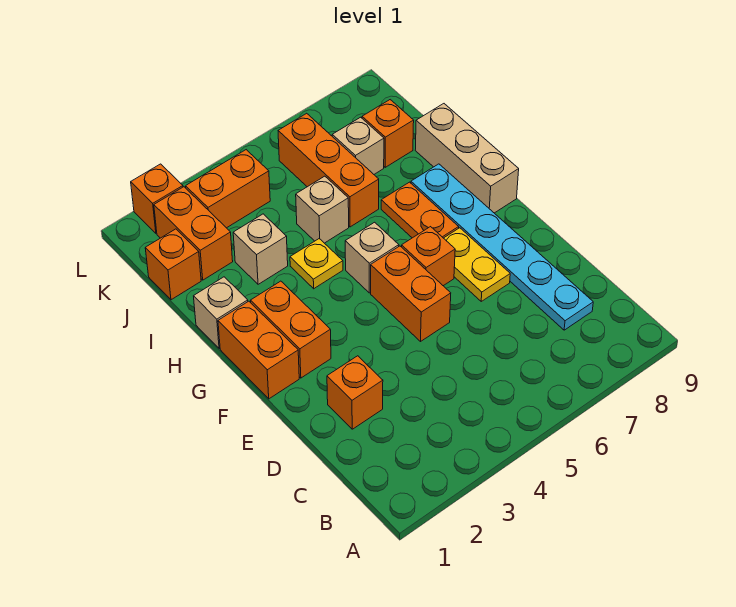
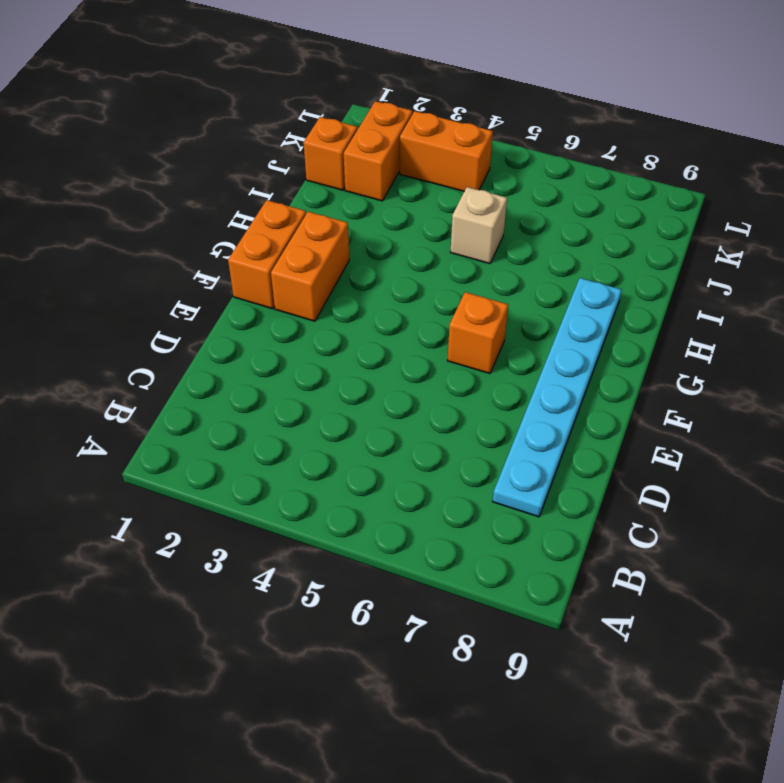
none -> orange brick D2 level 1
none -> orange brick E5:F5 level 1
none -> yellow plate E7:F7 level 1

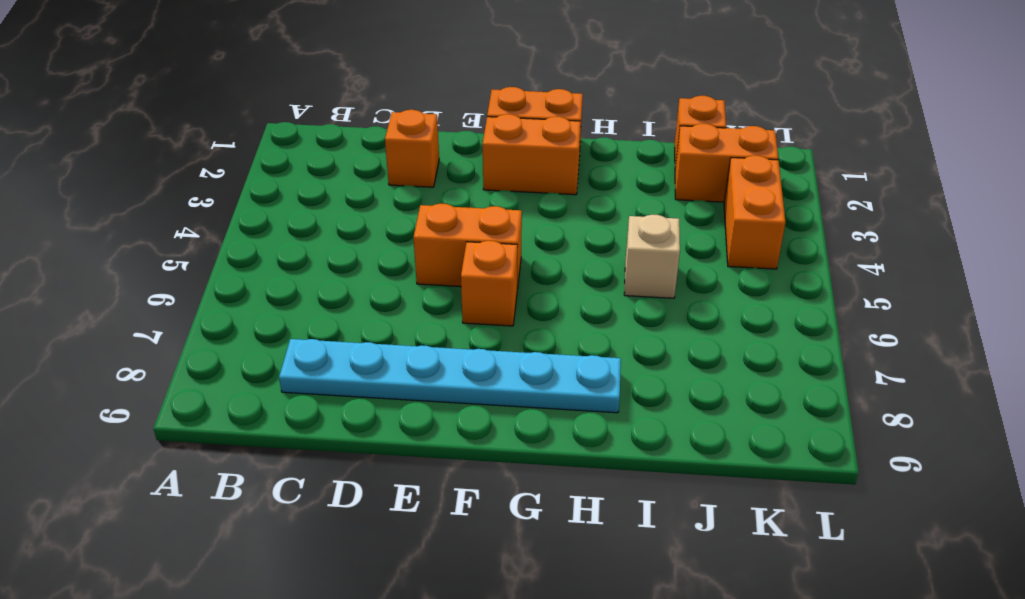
none -> yellow plate E7:F7 level 1
none -> tan brick G5 level 1
none -> orange plate G7:H7 level 1

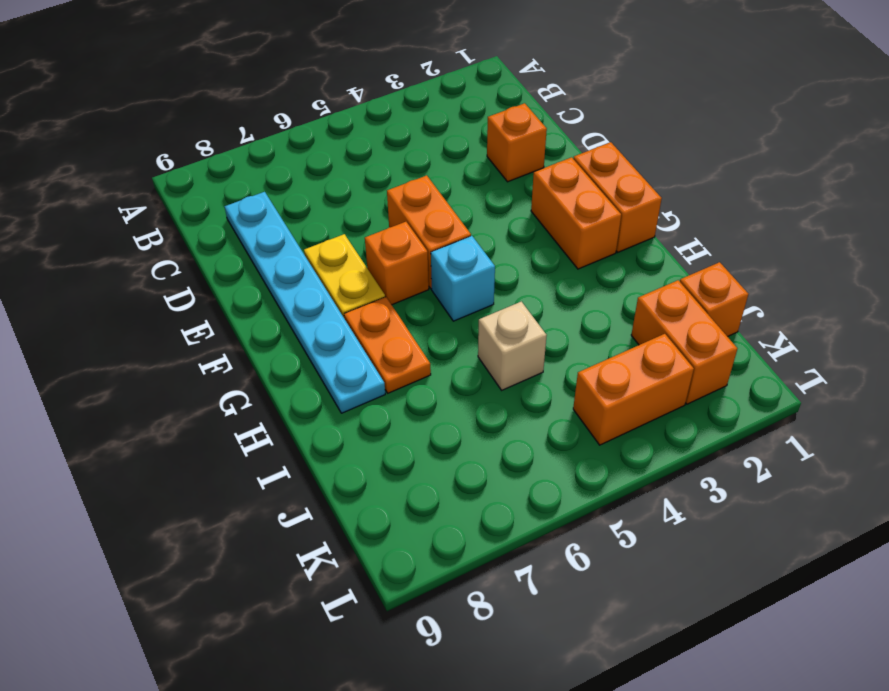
cyan brick G5 level 1 -> tan brick G5 level 1
none -> tan brick G9:I9 level 1
none -> tan brick H1 level 1
none -> yellow plate H4 level 1

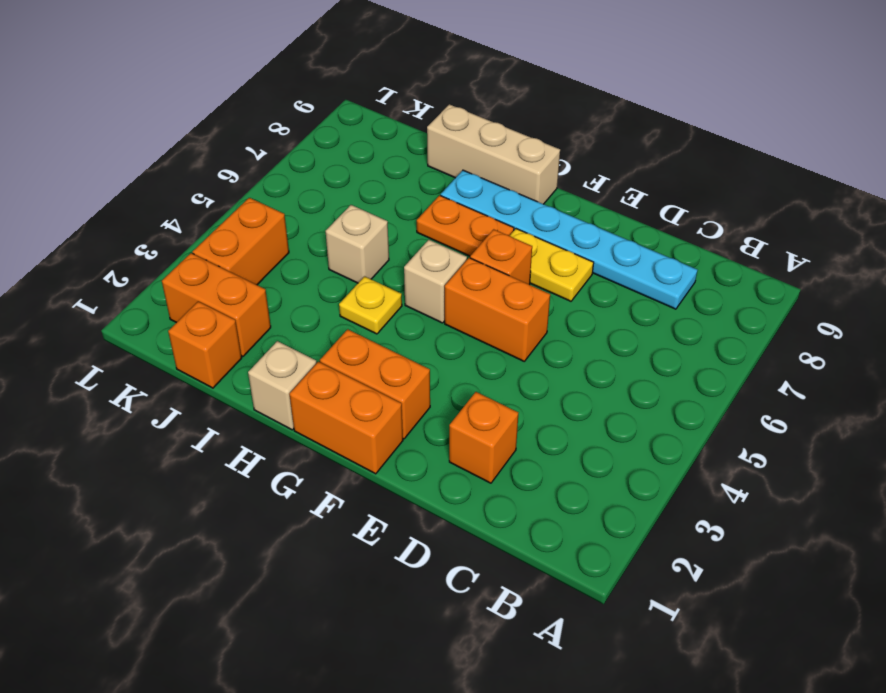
none -> tan brick I3 level 1
none -> orange brick I6:K6 level 1
none -> tan brick J7 level 1

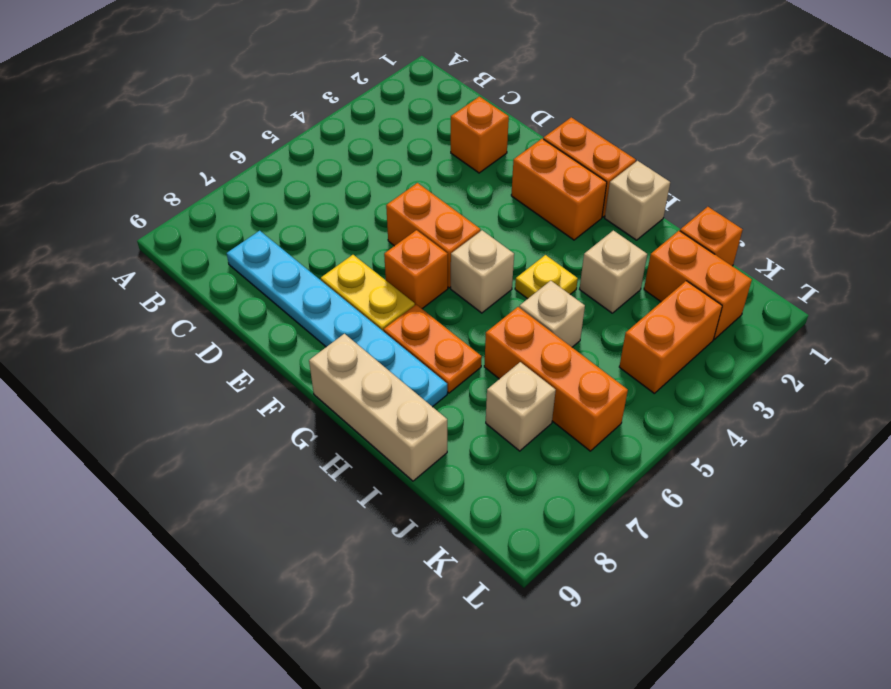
none -> orange brick J8 level 1
none -> orange brick L2 level 1

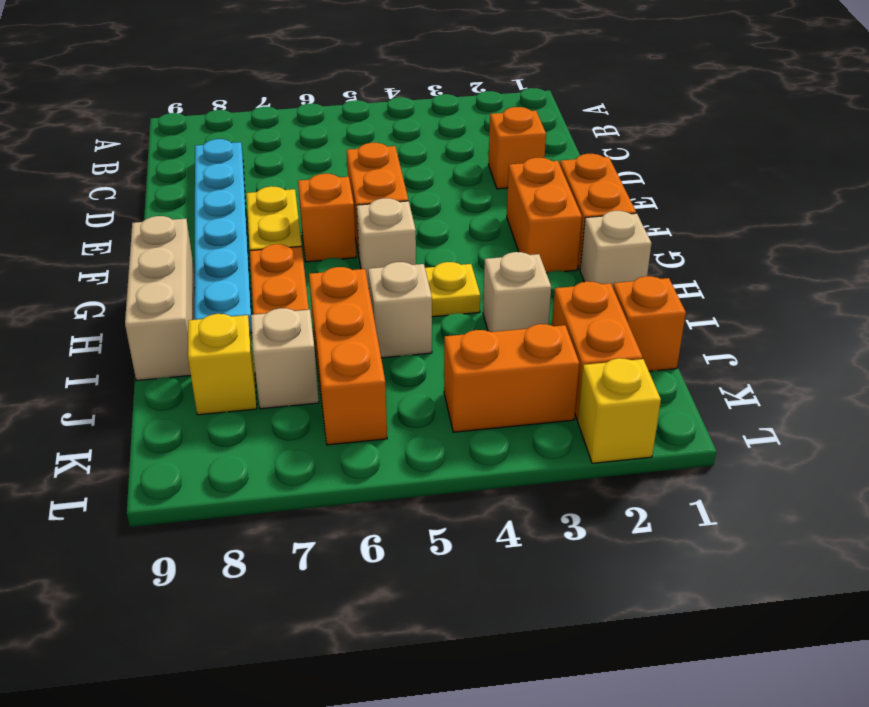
yellow brick J8 level 1 -> orange brick J8 level 1
yellow brick L2 level 1 -> orange brick L2 level 1

